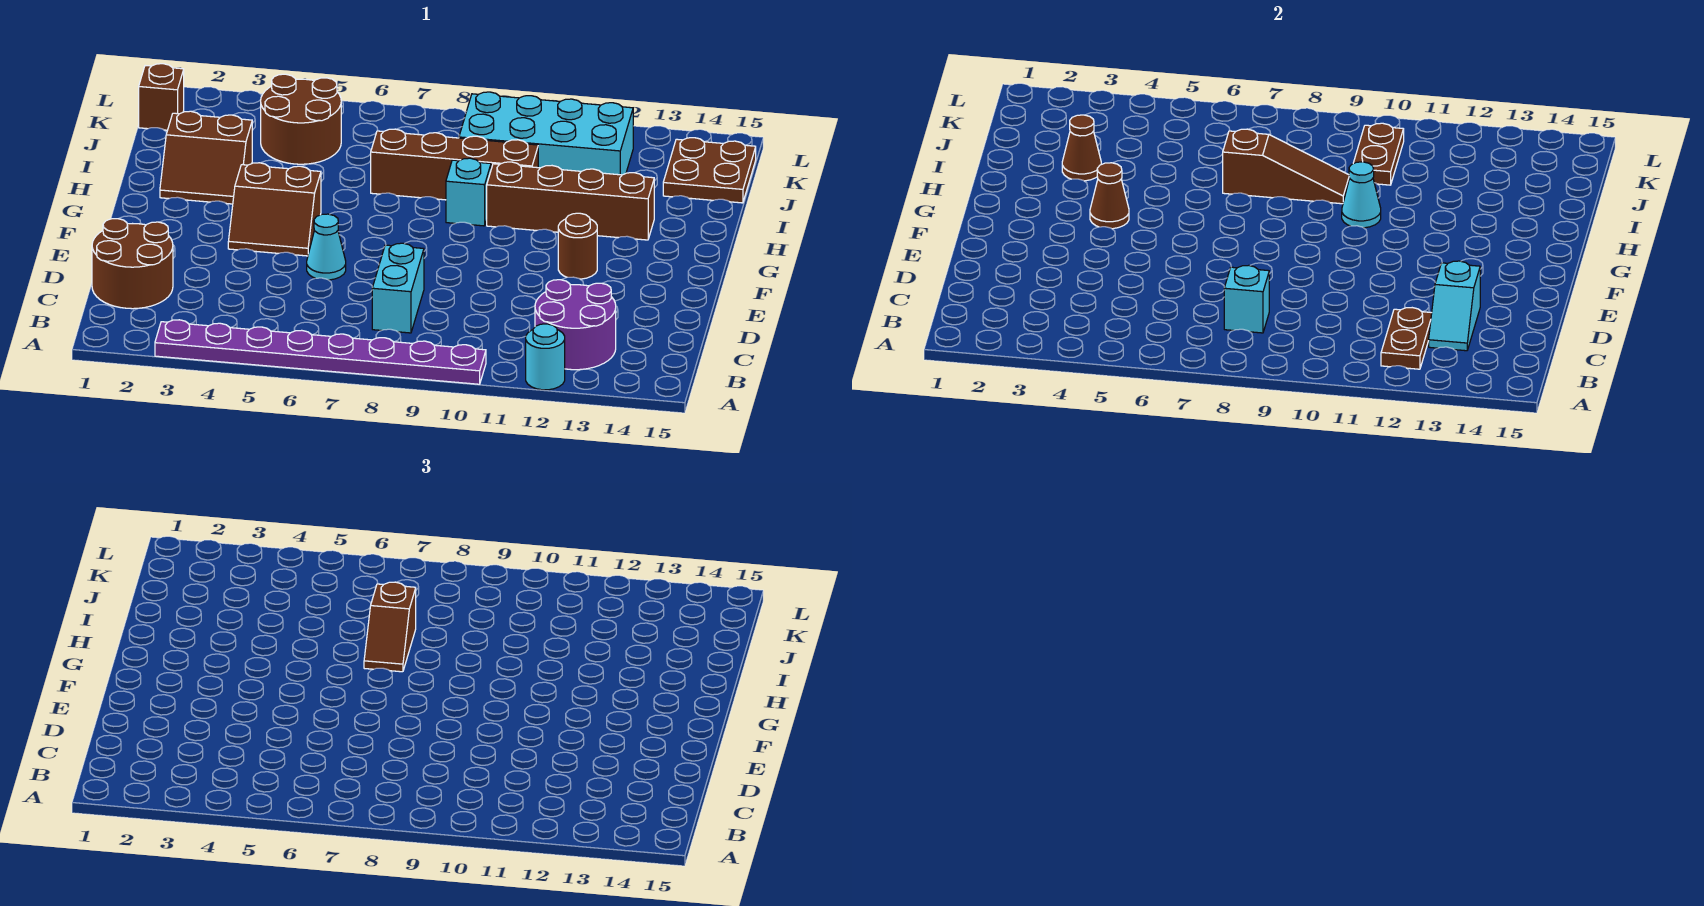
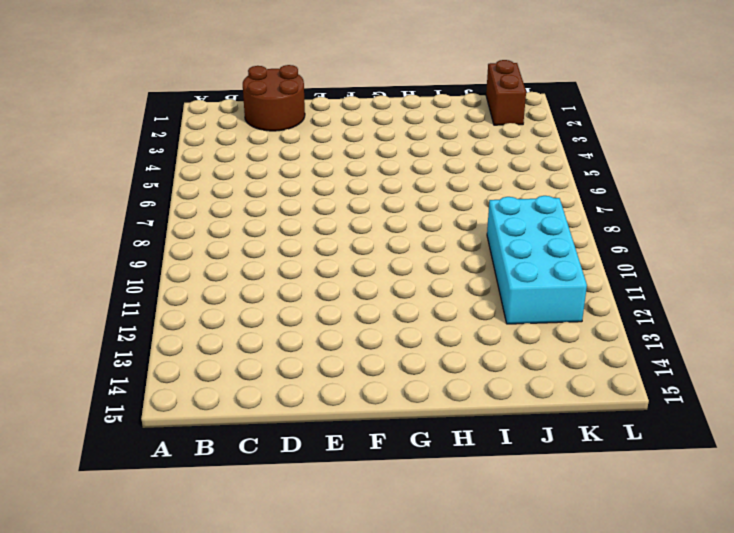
brown brick K1:K2 level 1 -> brown brick K1 level 1
none -> purple plate A3:A10 level 1
none -> cyan round brick A12 level 1
none -> purple round brick B12:C13 level 1

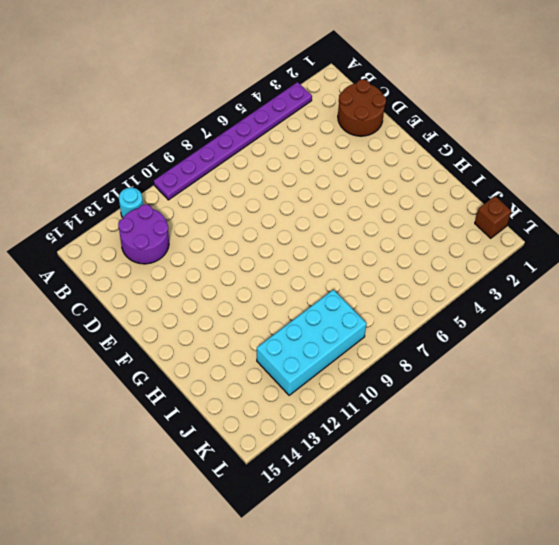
none -> cyan brick C8:D8 level 1
none -> cyan cone E6 level 1
none -> brown slope F4:G5 level 1 top G

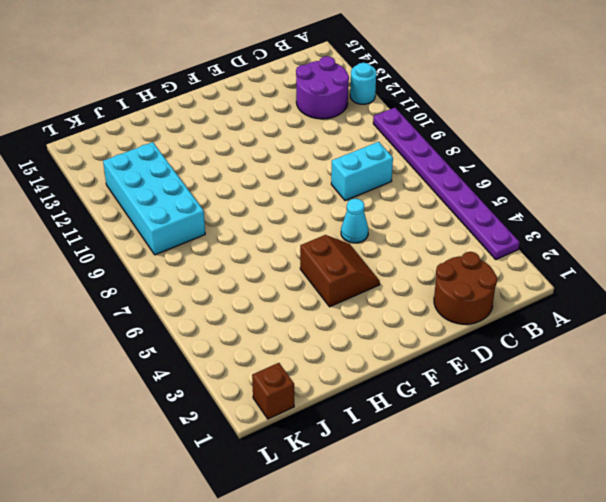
none -> brown round brick F12 level 1
none -> brown slope H2:I3 level 1 top I
none -> cyan brick H9 level 1

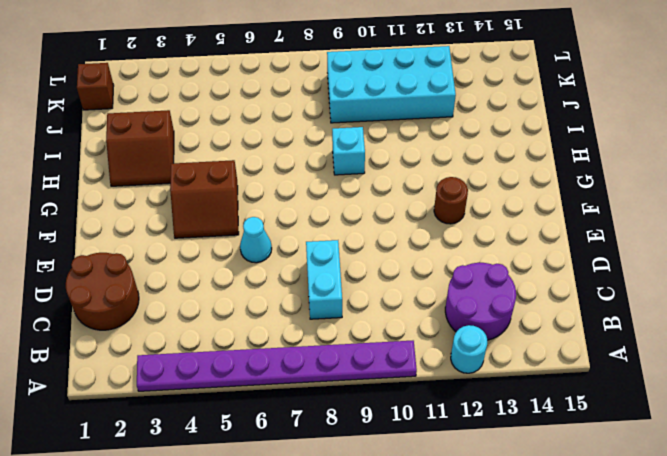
none -> brown brick H10:H13 level 1
none -> brown brick I7:I10 level 1
none -> brown round brick J4:K5 level 1

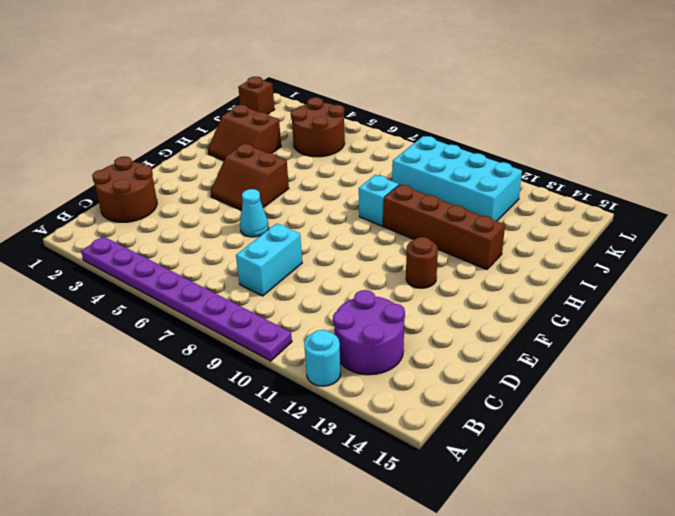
none -> brown brick I7:I10 level 1
none -> brown plate J14:K15 level 1
none -> brown plate B12:C12 level 2

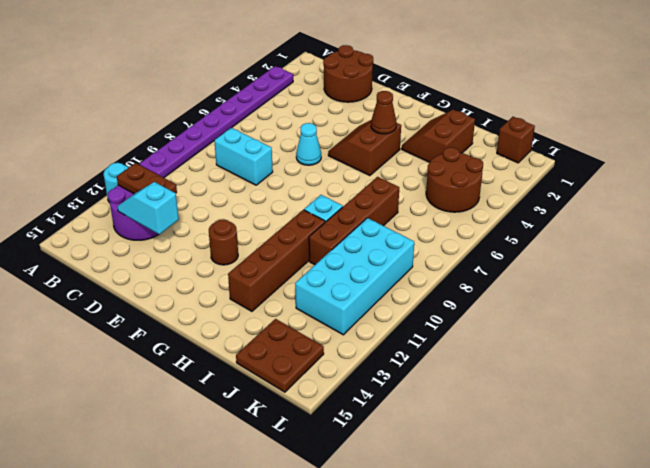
none -> cyan brick C8 level 2
none -> cyan cone H10 level 2
none -> brown cone I3 level 2

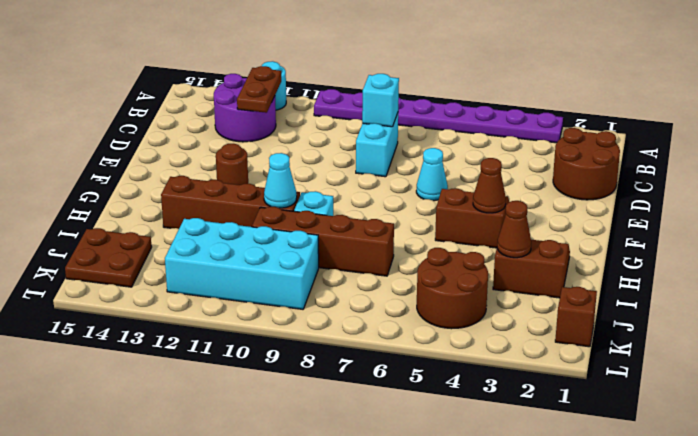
none -> cyan slope C13:D13 level 2 top D
none -> brown slope I7:I9 level 2 top 7
none -> brown plate J10:K10 level 2

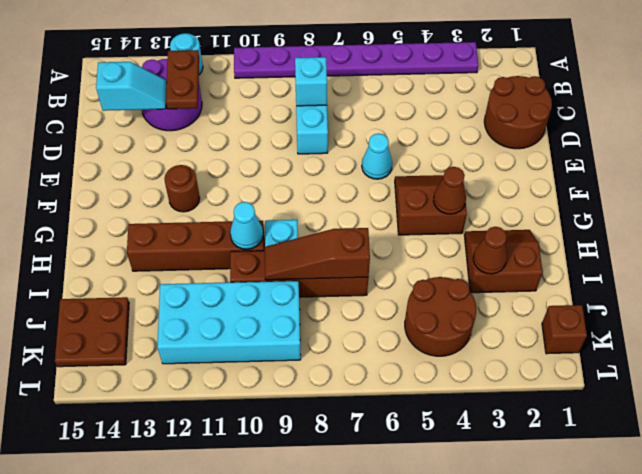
cyan slope C13:C14 level 2 top 14 -> cyan slope C13:D13 level 2 top D
none -> brown plate J10:K10 level 2
none -> brown slope H7:I7 level 3 top I

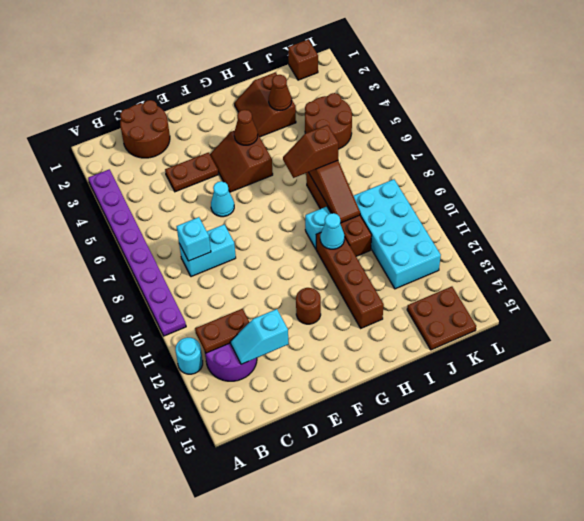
brown plate D4:E4 level 1 -> brown plate J10:K10 level 2

